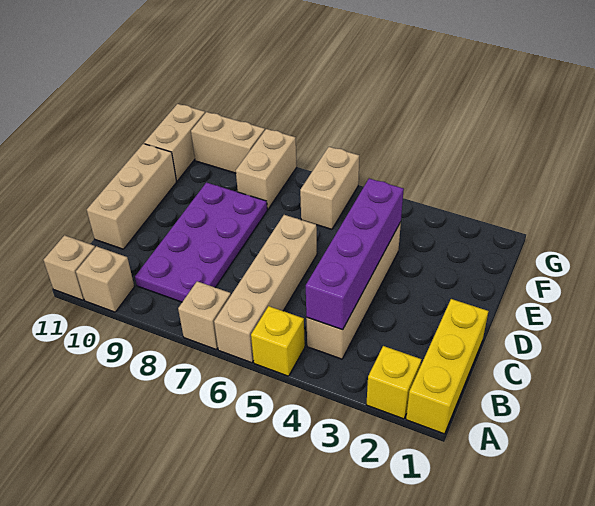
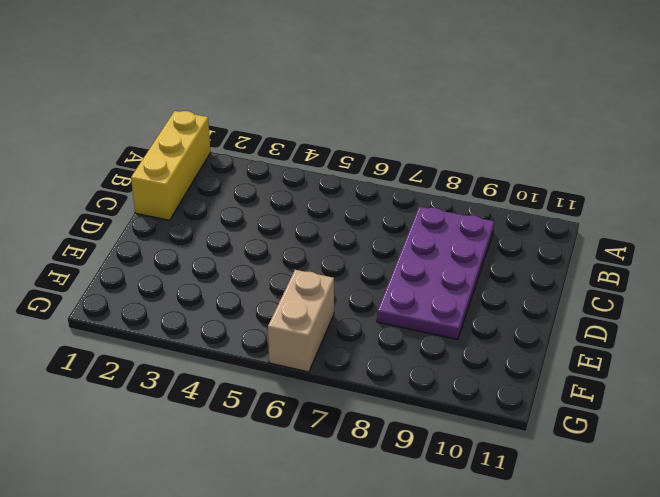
none -> yellow brick A2 level 1
none -> yellow brick A5 level 1
none -> tan brick A6:D6 level 1

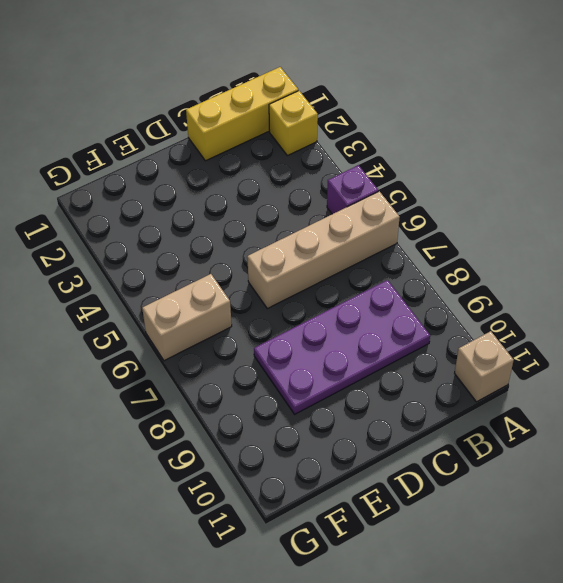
purple brick A5 level 1 -> yellow brick A5 level 1
none -> tan brick A7 level 1
none -> tan brick A10 level 1
none -> tan brick B4:E4 level 1

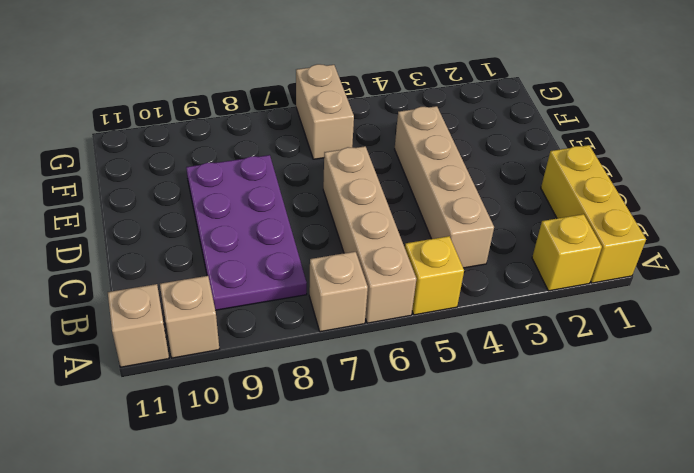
none -> tan brick C11:E11 level 1
none -> tan brick F8:G8 level 1
none -> tan brick F11:G11 level 1

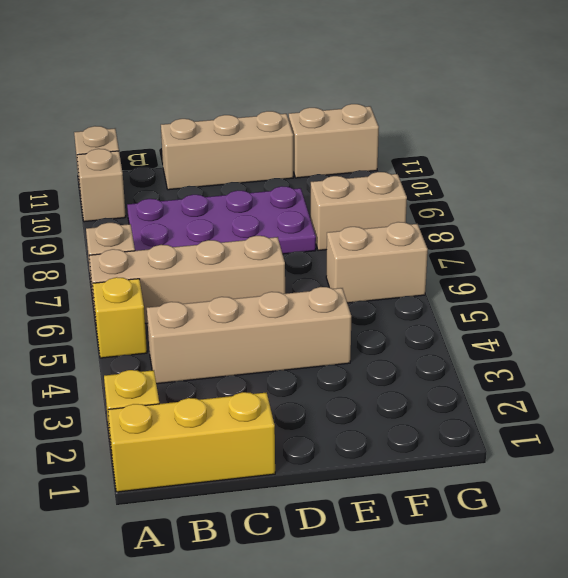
none -> tan brick G9:G10 level 1
none -> purple brick B4:E4 level 2

